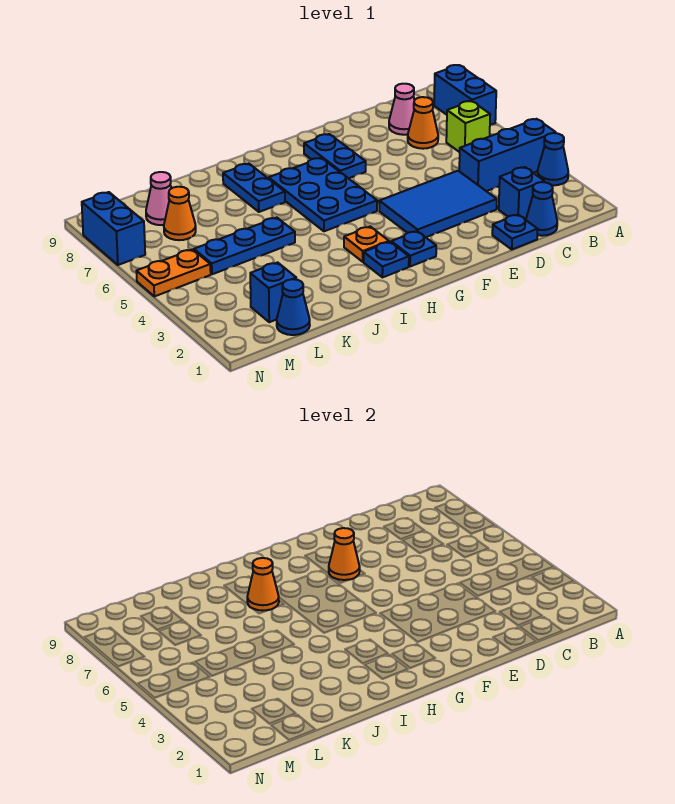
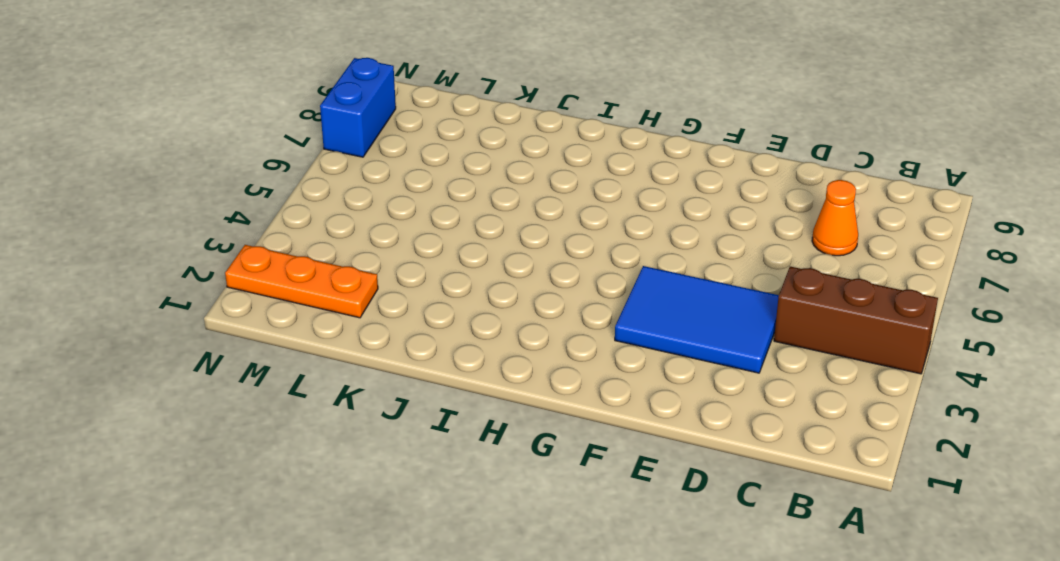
brown brick A4:C4 level 1 -> blue brick A4:C4 level 1
orange plate L2:N2 level 1 -> blue brick L2 level 1
none -> blue cone A3 level 1
none -> blue brick A7:A8 level 1
none -> lime brick B6 level 1

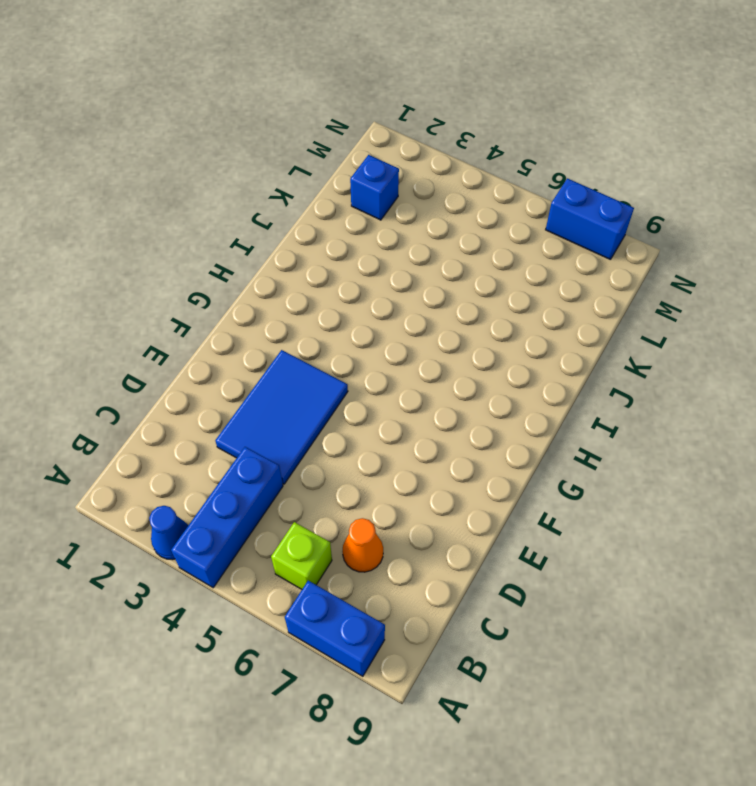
none -> blue cone C1 level 1
none -> blue brick C2 level 1
none -> pink cone C8 level 1

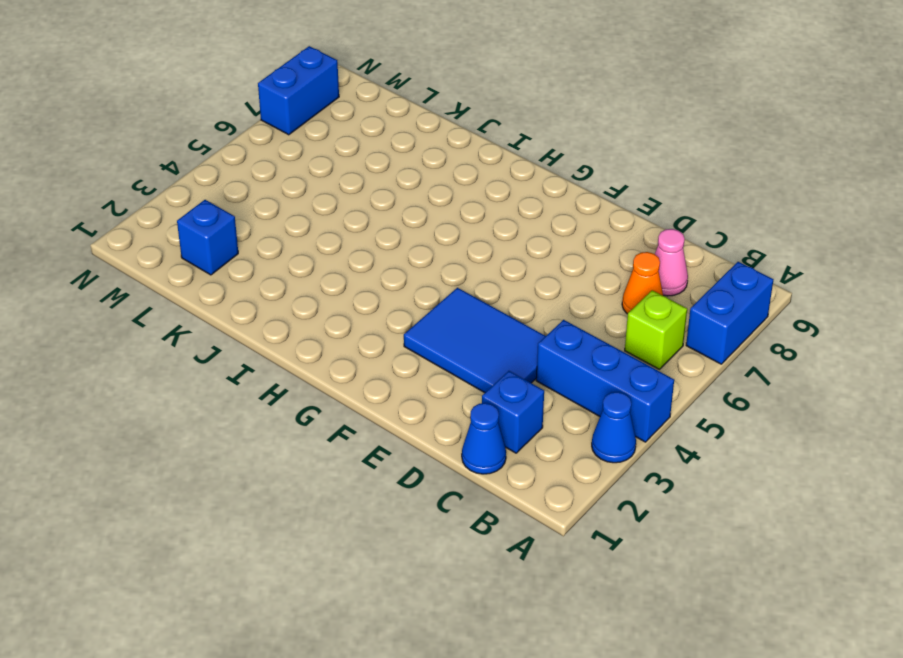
none -> blue plate D1 level 1
none -> blue plate F7:F8 level 1
none -> blue plate G2 level 1

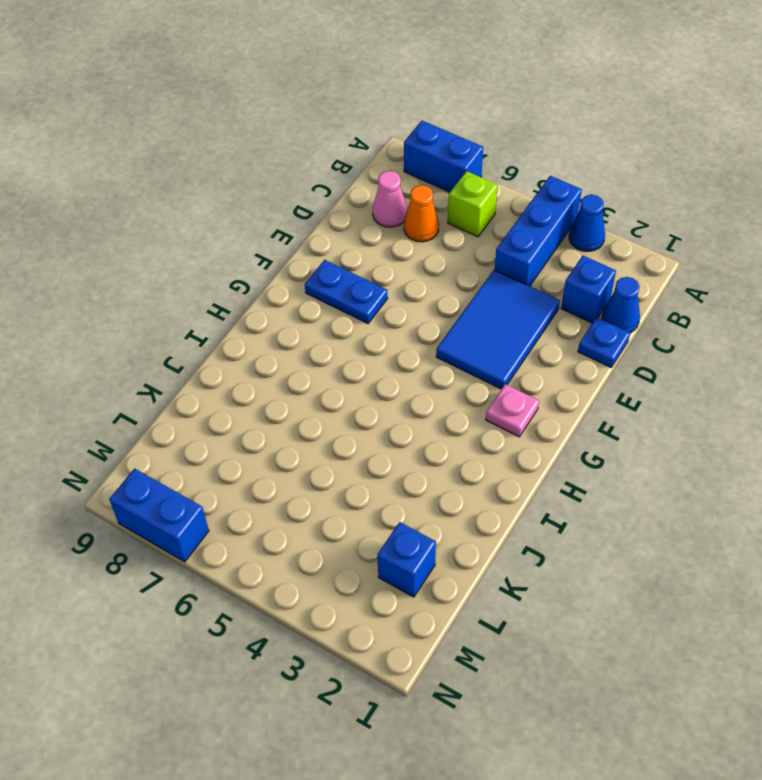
pink plate G2 level 1 -> blue plate G2 level 1
none -> blue plate G5:H7 level 1
none -> blue plate H2 level 1
none -> orange plate H3 level 1

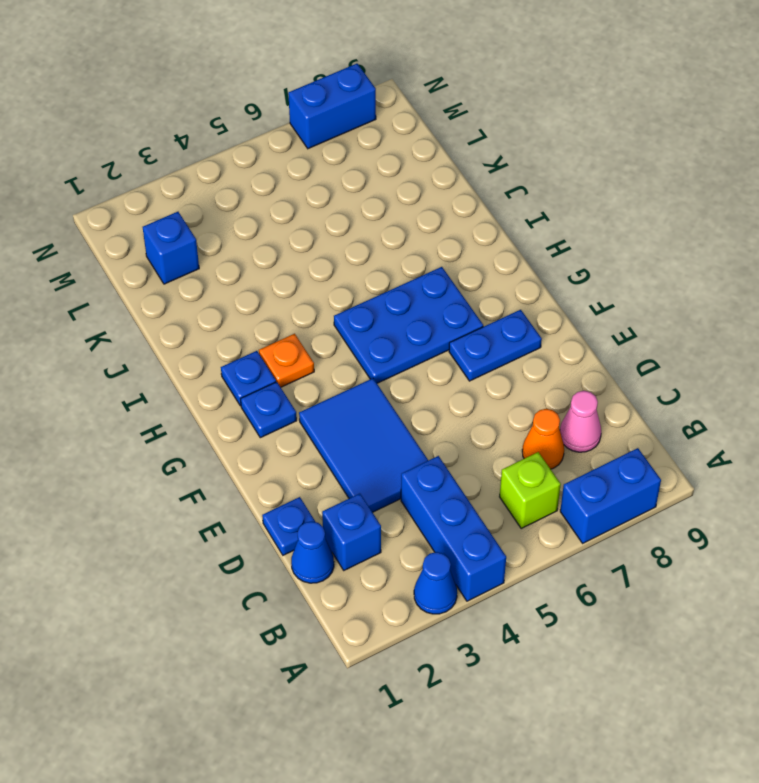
none -> blue plate I7:I8 level 1
none -> blue plate J5:L5 level 1
none -> blue cone L1 level 1

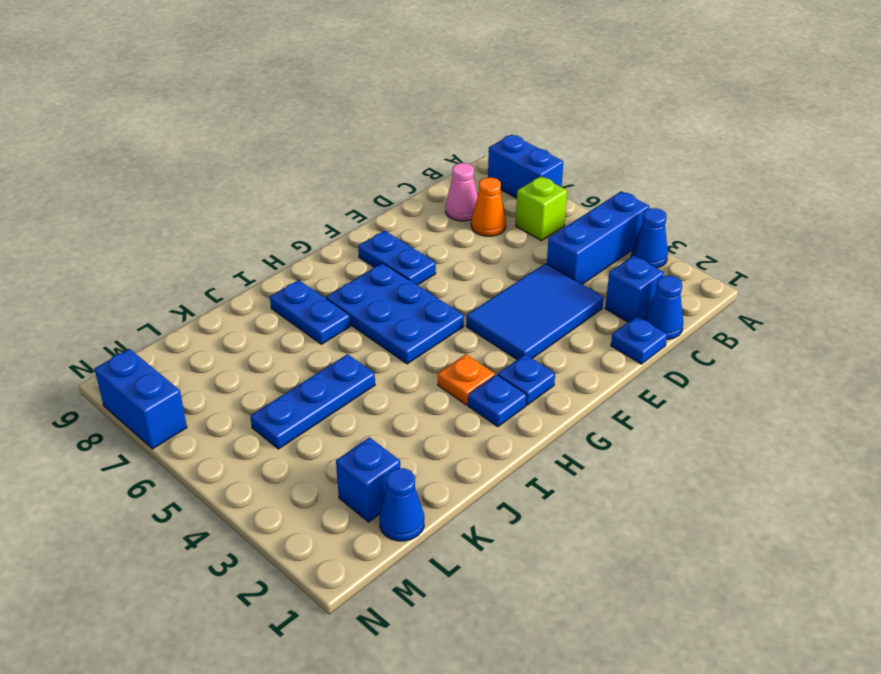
none -> orange cone L7 level 1
none -> pink cone L8 level 1
none -> orange plate M5:N5 level 1

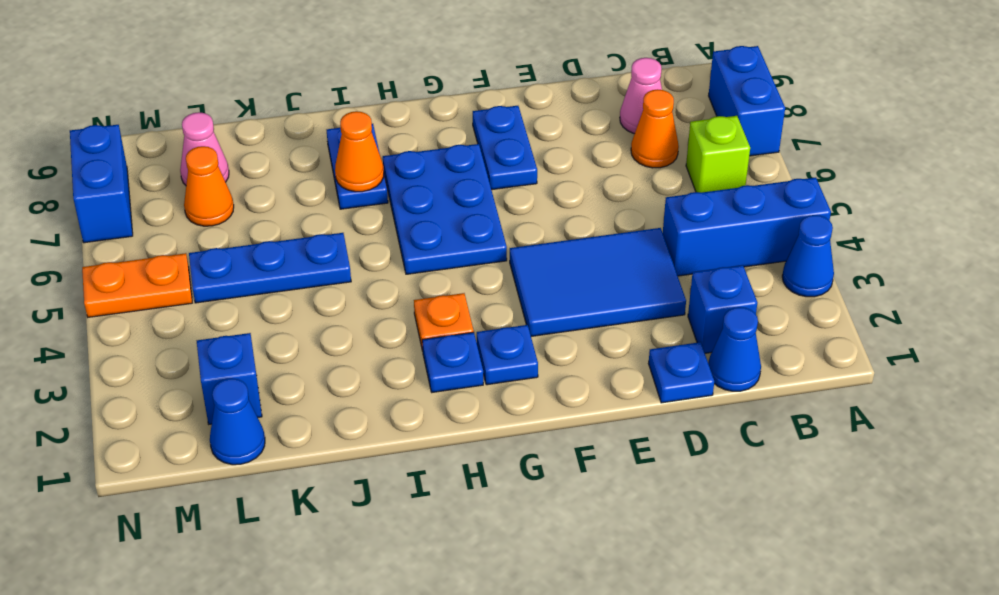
none -> orange cone F7 level 2

